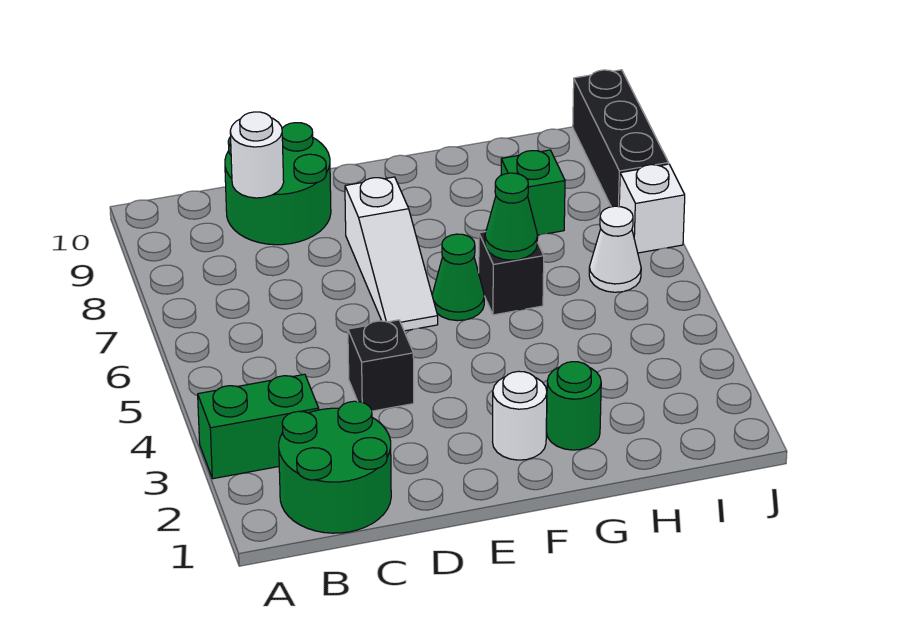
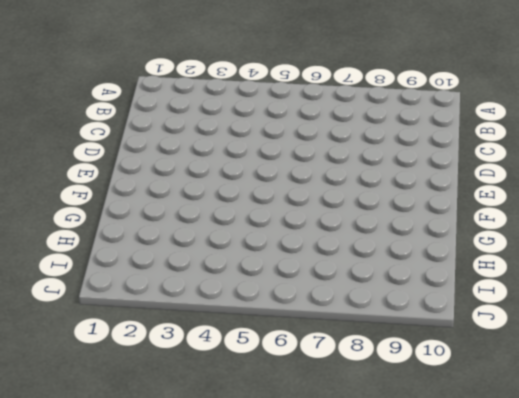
none -> green brick A3:B3 level 1
none -> green round brick B1:C2 level 1
none -> green round brick C9:D10 level 1

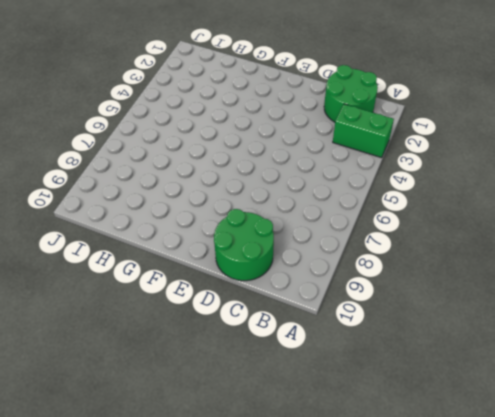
none -> black brick D4 level 1
none -> white slope E6:E8 level 1 top 8
none -> white round brick F2 level 1

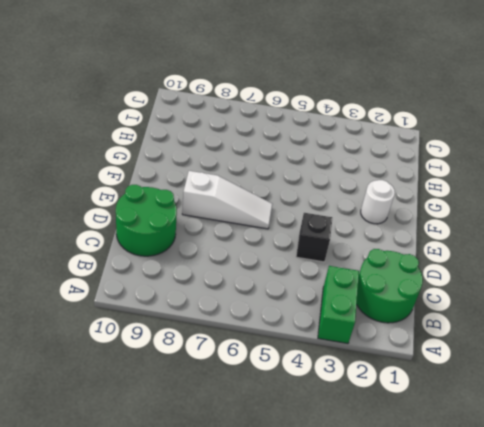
none -> green cone F6 level 1
none -> green round brick G2 level 1
none -> black brick G6 level 1

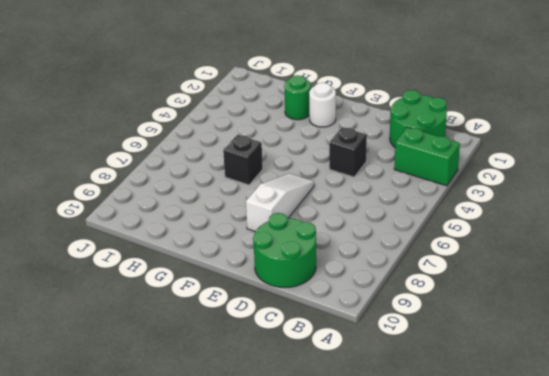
none -> green cone F6 level 1
none -> green brick H8 level 1
none -> white cone I6 level 1

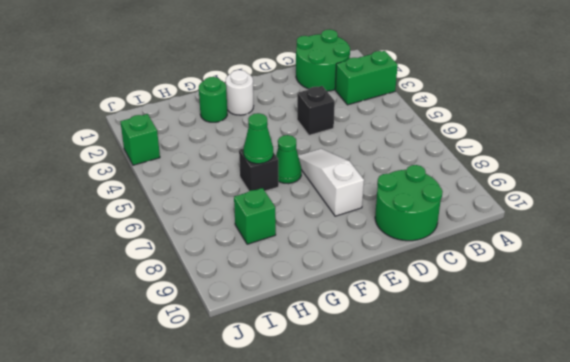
green brick J3 level 1 -> none
none -> white cone I6 level 1
none -> white brick J7 level 1
none -> black brick J8:J10 level 1

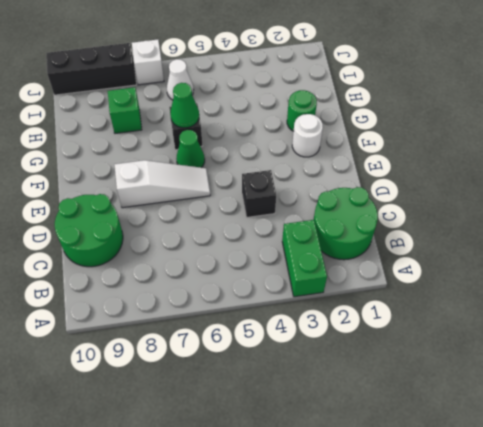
none -> white round brick C9 level 2

